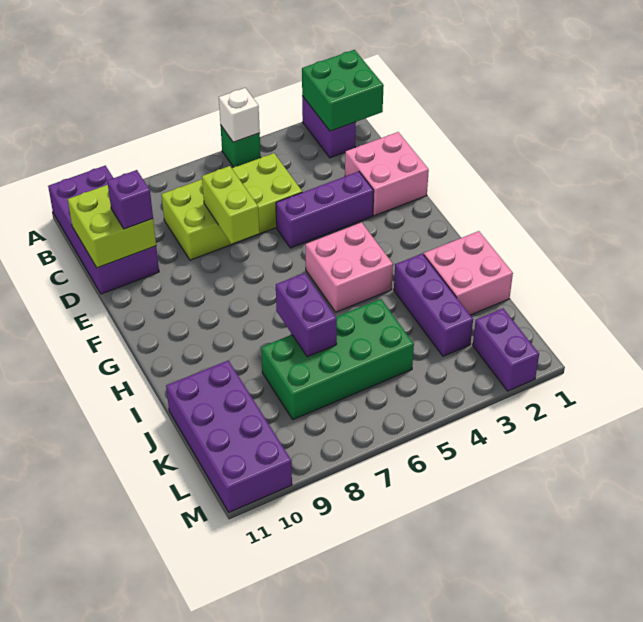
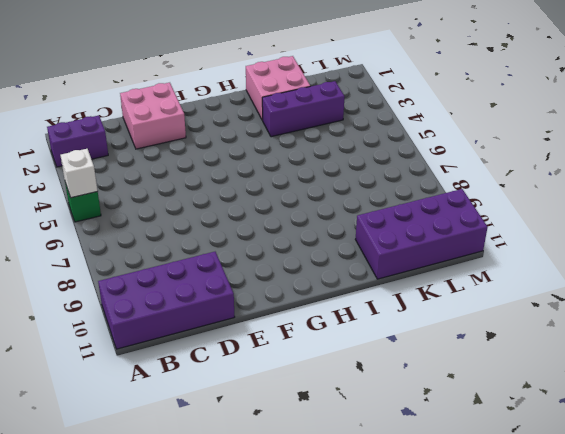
none -> lime brick C5:D8 level 1
none -> purple brick E3:E5 level 1
none -> pink brick G4:H5 level 1

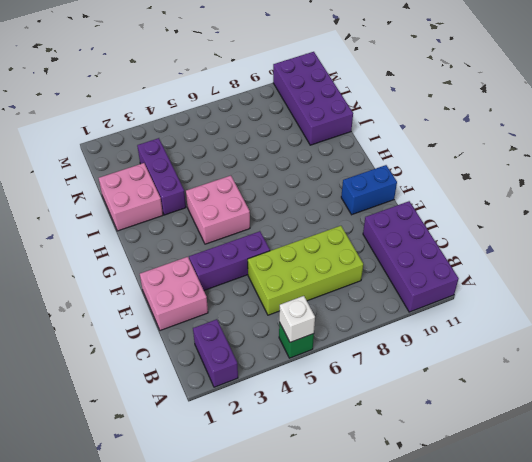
blue brick F10:F11 level 1 -> none
none -> green brick J5:K8 level 1
none -> purple brick L2:M2 level 1
none -> green brick A1:B2 level 2

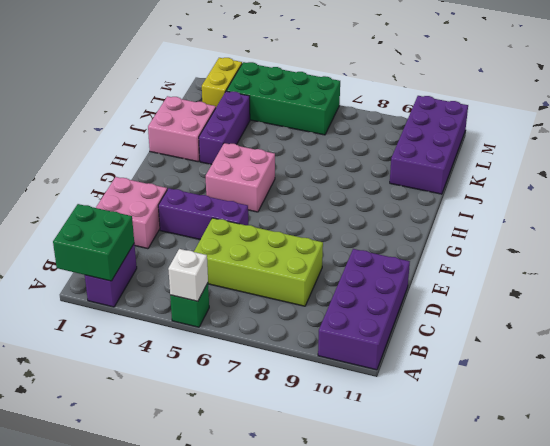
yellow brick L2:M2 level 1 -> purple brick L2:M2 level 1
green brick L3:M6 level 1 -> green brick J5:K8 level 1
none -> lime brick C10:D11 level 2
none -> lime brick D7:E7 level 2
none -> purple brick I7:J7 level 2

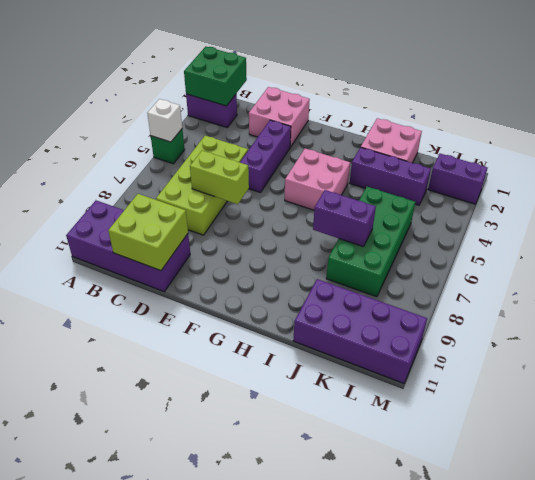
none -> purple brick D10 level 3

